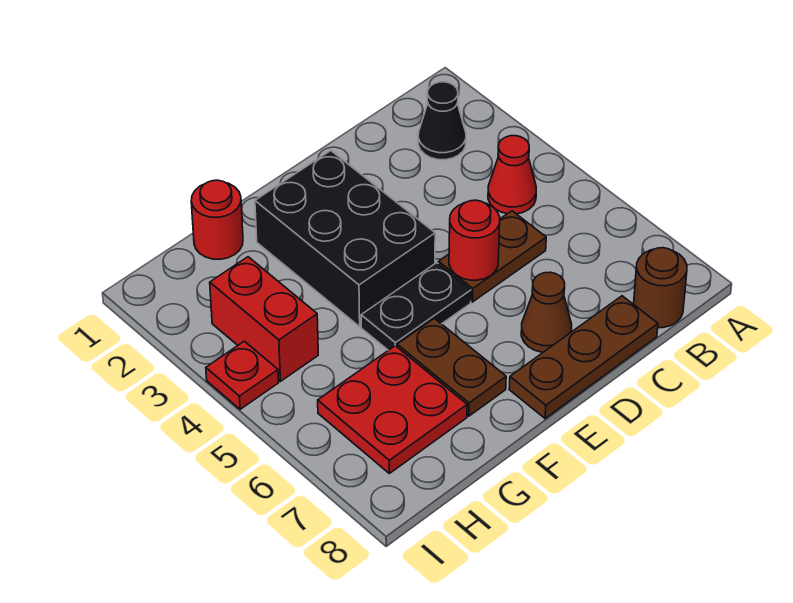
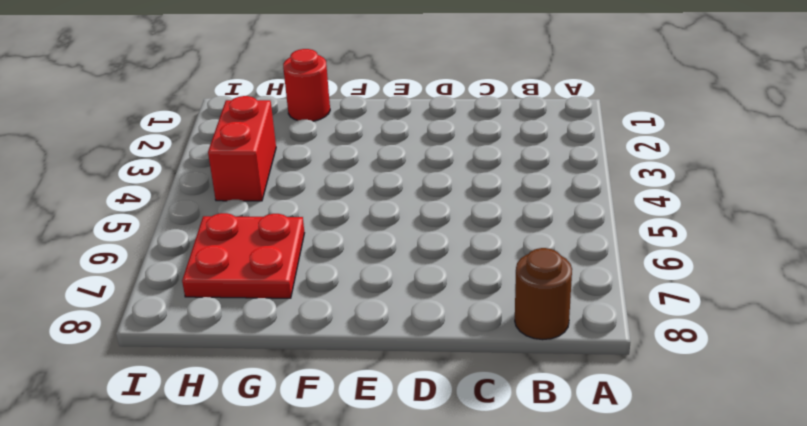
none -> black cone B2 level 1
none -> red cone B4 level 1
none -> brown plate C5:D5 level 1

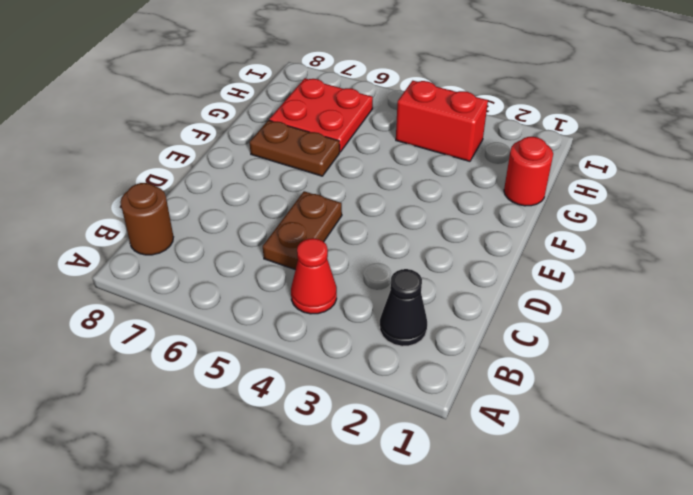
none -> brown plate C8:E8 level 1
none -> brown cone D7 level 1
none -> black brick E2:F4 level 1

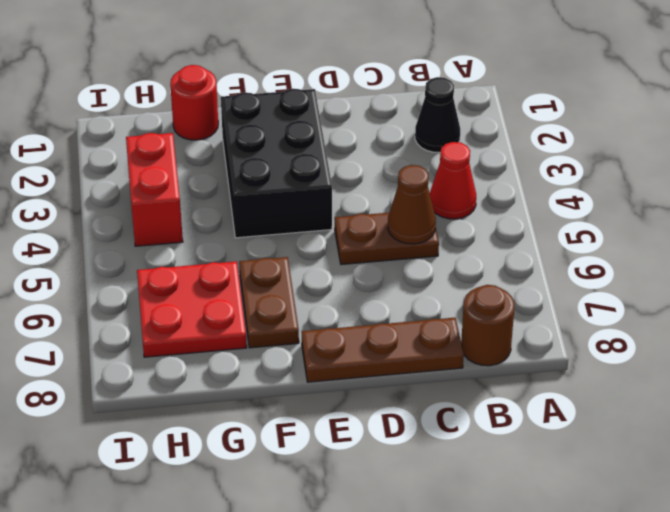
brown cone C5 level 2 -> brown cone D7 level 1
none -> black plate E5:F5 level 1
none -> red plate I4 level 1
none -> red round brick D5 level 2

